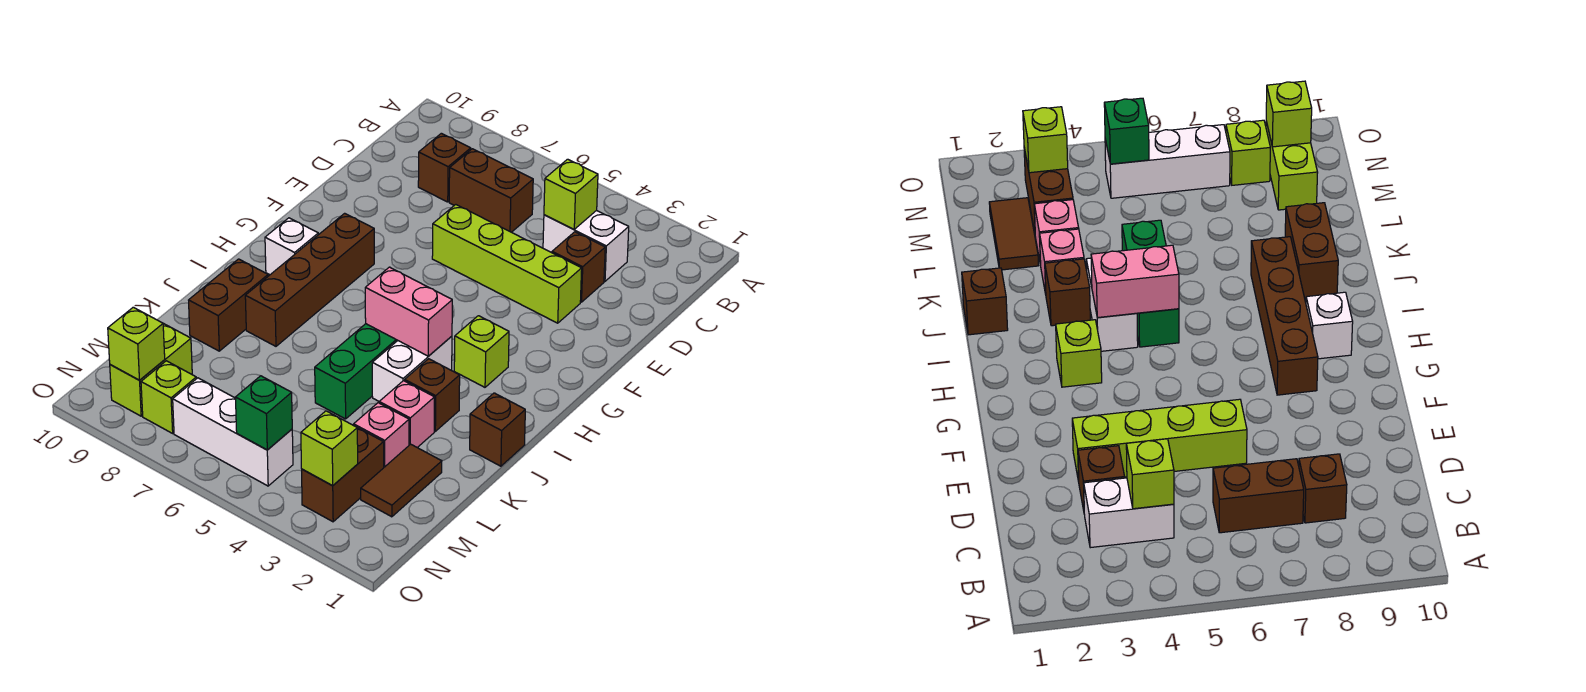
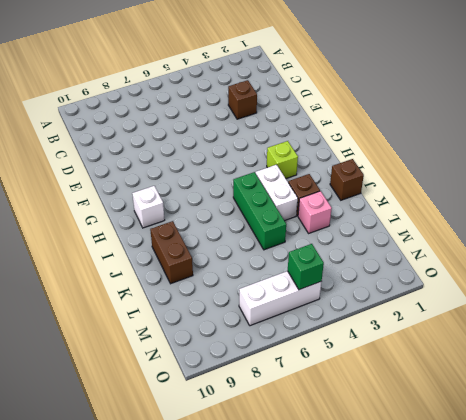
none -> white brick C3:C4 level 1
none -> brown brick C6:C7 level 1
none -> brown brick C8 level 1

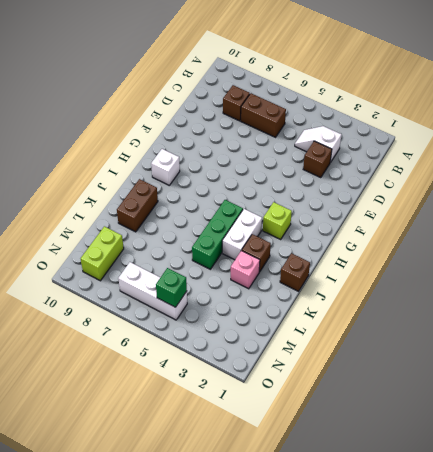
white slope C3:C4 level 1 top 3 -> white brick C3:C4 level 1
none -> lime brick E3:E6 level 1
none -> brown brick G8:J8 level 1
none -> brown tile L2:M2 level 1

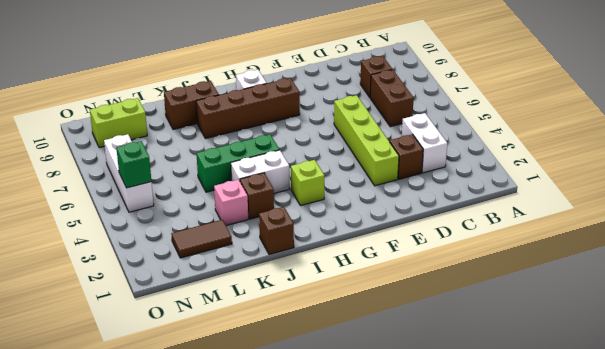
none -> pink brick L3 level 1
none -> brown brick M3:N3 level 1
none -> lime brick N8 level 1

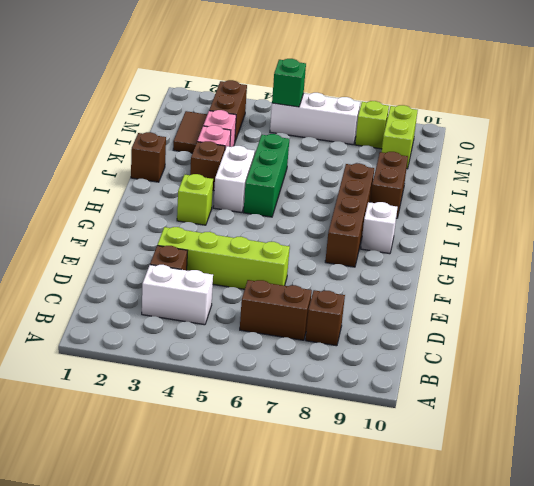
none -> lime brick C4 level 2
none -> pink brick I4:I5 level 2
none -> lime brick N3 level 2

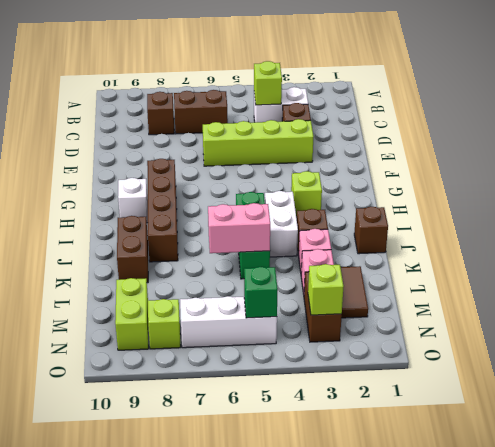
pink brick K5:K6 level 2 -> pink brick I4:I5 level 2
none -> lime brick N9 level 2

